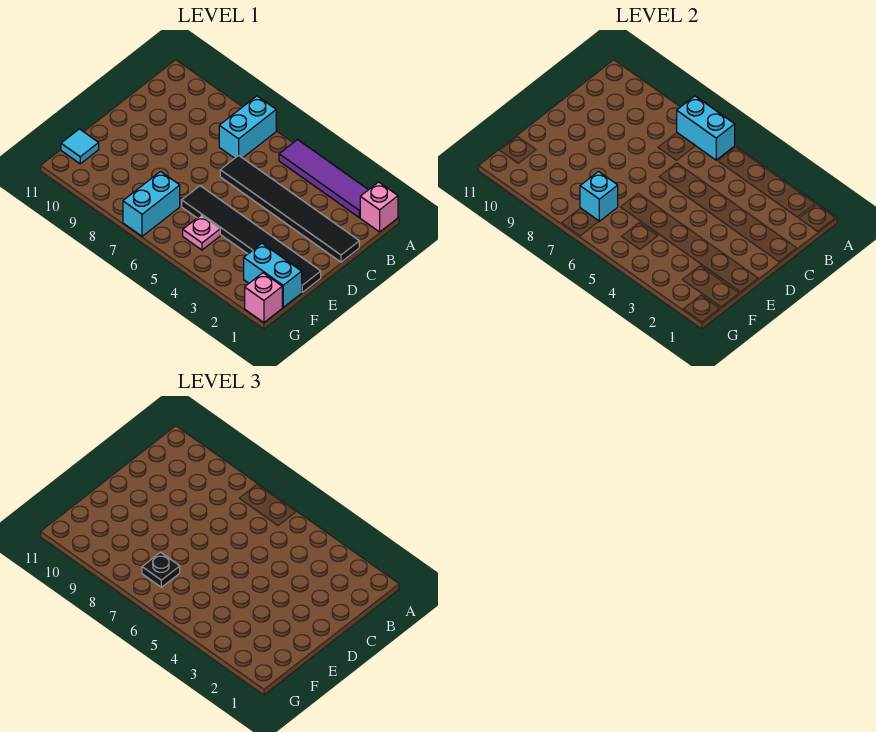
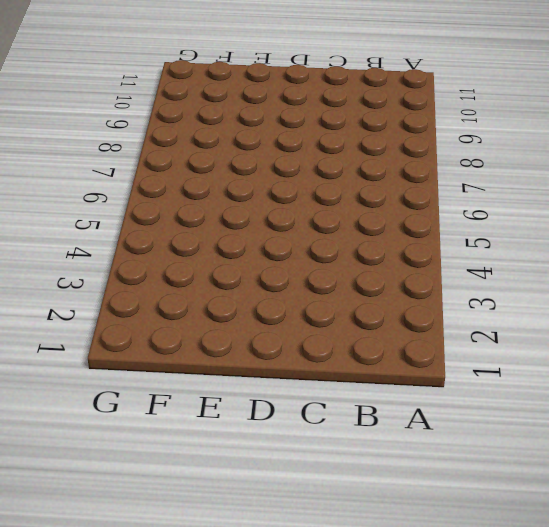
none -> pink brick A1 level 1
none -> purple tile A2:A5 level 1
none -> cyan brick A7:B7 level 1

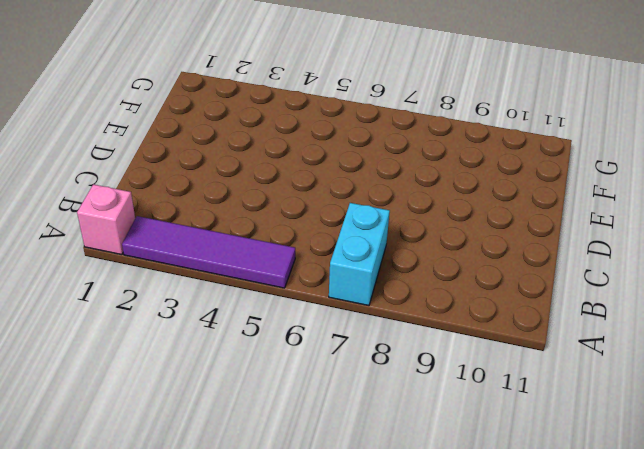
none -> black tile C1:C6 level 1
none -> black tile E1:E6 level 1
none -> cyan brick F1:F2 level 1

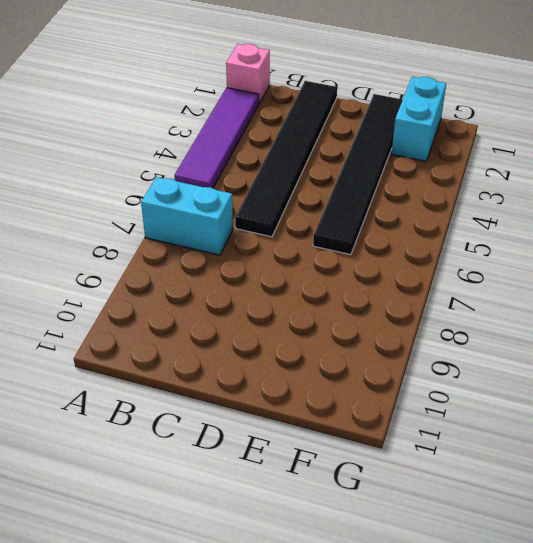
none -> pink plate F5 level 1
none -> cyan brick F7:G7 level 1
none -> cyan tile F11 level 1

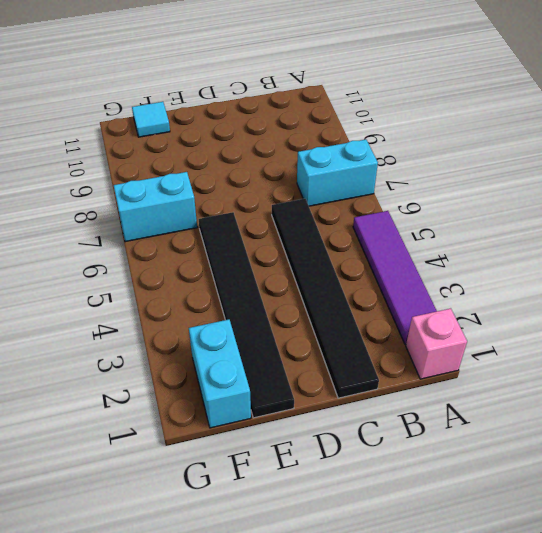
none -> pink plate F5 level 1
none -> pink brick G1 level 1
none -> cyan brick A6:A7 level 2

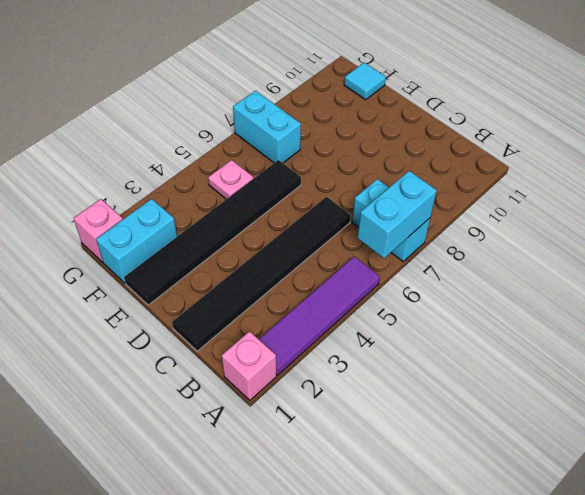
none -> cyan brick F7 level 2
none -> black plate F7 level 3

